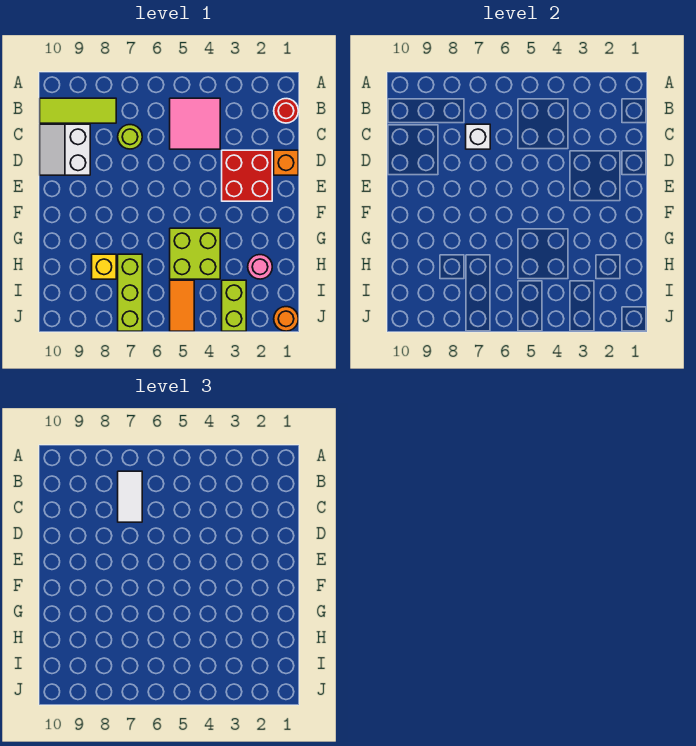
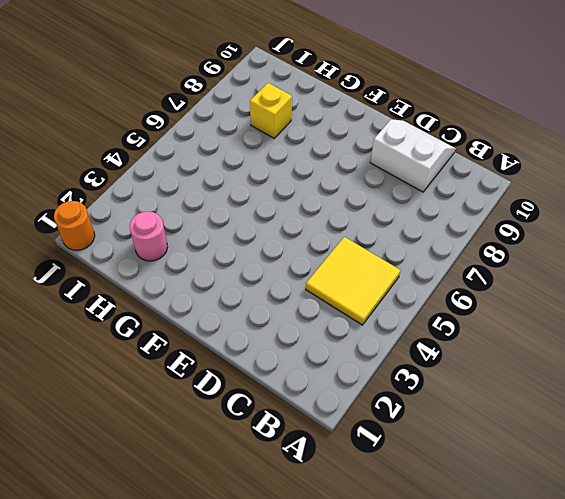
yellow tile B4:C5 level 1 -> pink tile B4:C5 level 1
none -> red round brick B1 level 1
none -> lime tile B8:B10 level 1
none -> lime round brick C7 level 1

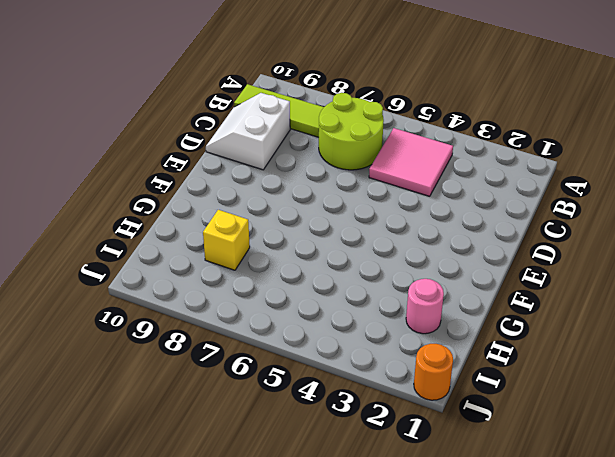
lime round brick B6:C7 level 1 -> lime round brick C7 level 1
none -> red round brick B1 level 1
none -> orange brick D1 level 1
none -> red brick D2:E3 level 1

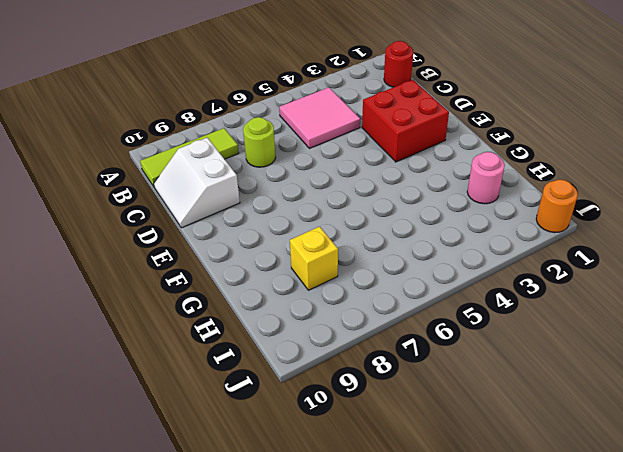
none -> orange brick D1 level 1
none -> lime brick G4:H5 level 1
none -> lime brick H7:J7 level 1

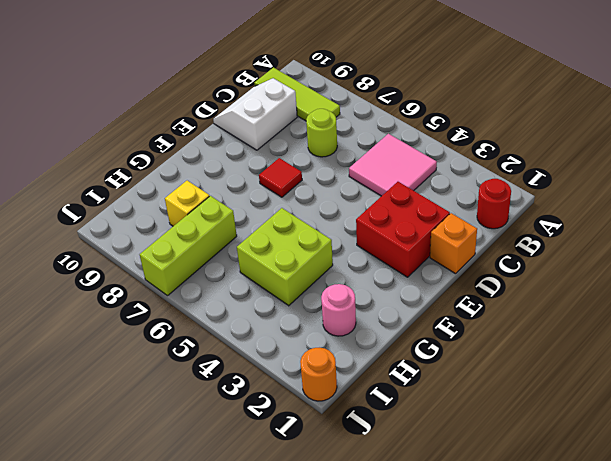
red tile E7 level 1 -> none
none -> lime brick I3:J3 level 1
none -> orange tile I5:J5 level 1
none -> white brick C7 level 2

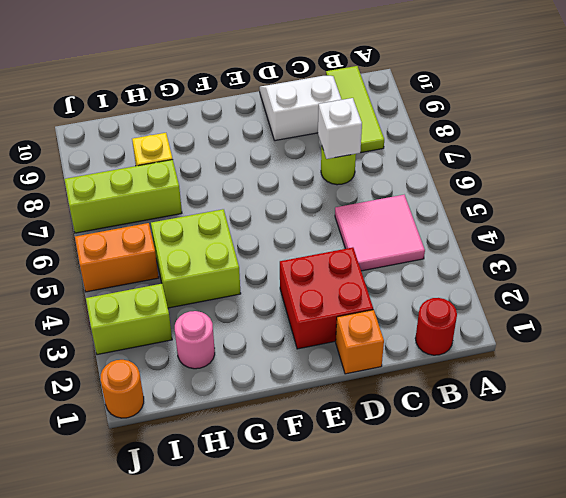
orange brick I5:J5 level 1 -> orange tile I5:J5 level 1
none -> white tile B7:C7 level 3

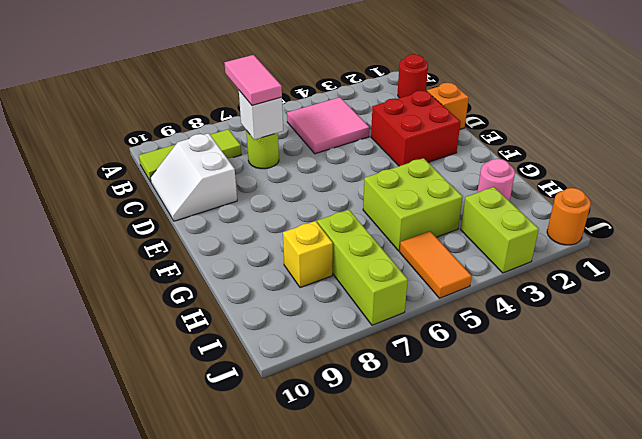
pink tile B7:C7 level 3 -> white tile B7:C7 level 3

